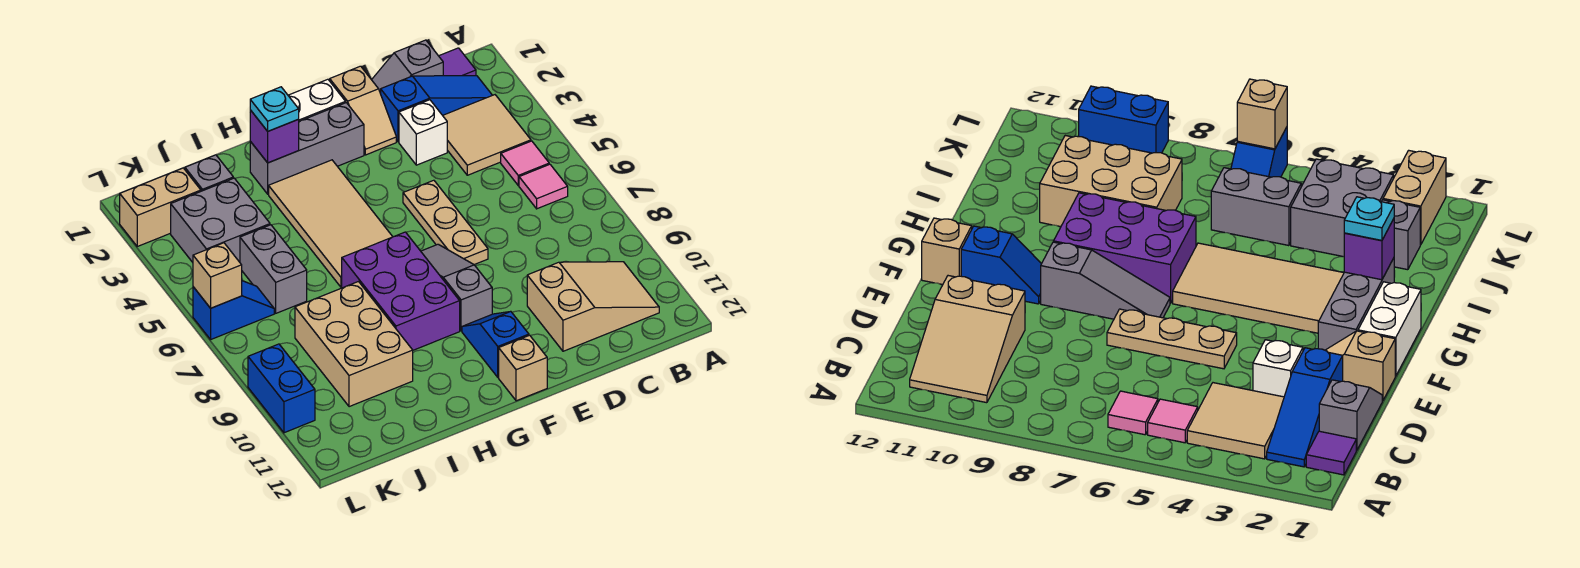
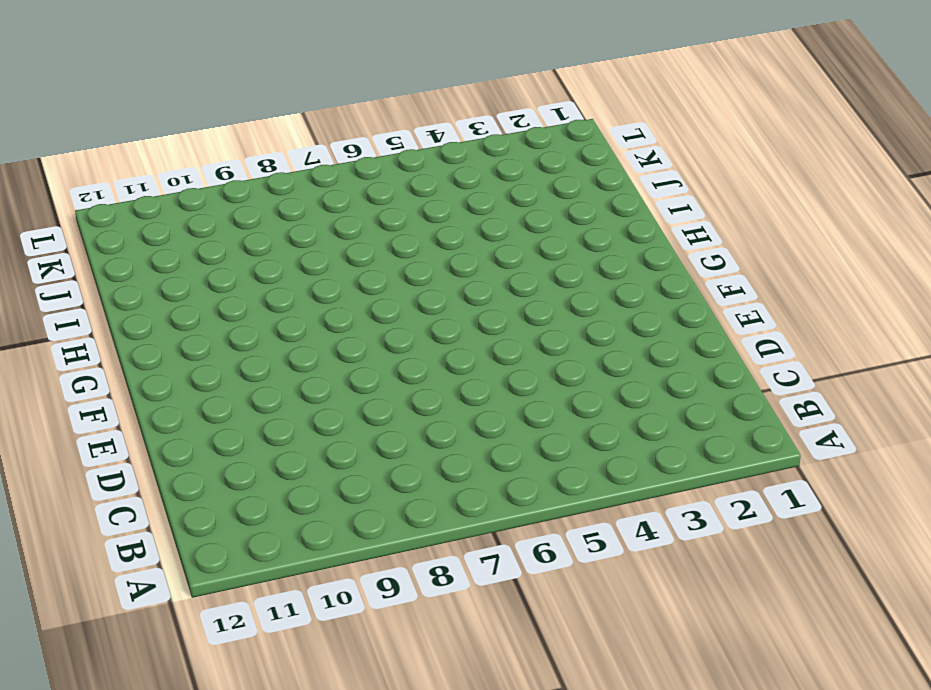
none -> purple tile B1 level 1
none -> blue slope B2:D2 level 1 top D
none -> tan tile B3:C4 level 1

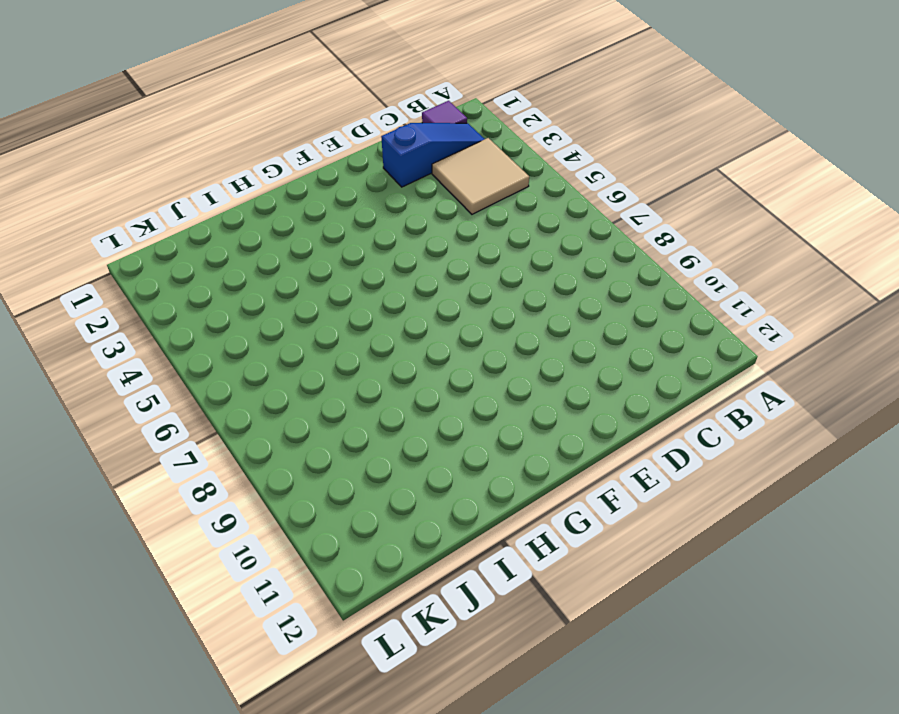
none -> pink tile B5 level 1
none -> pink tile B6 level 1
none -> tan slope B10:D11 level 1 top D

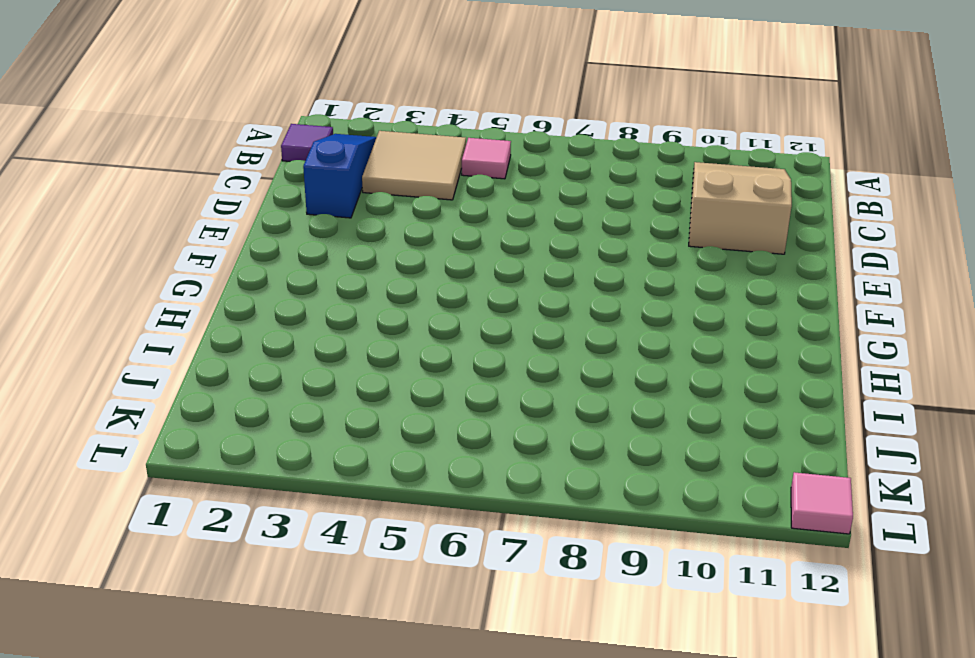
pink tile L12 level 1 -> pink tile B6 level 1
none -> grey slope C1:D1 level 1 top C
none -> white brick D3 level 1
none -> tan slope E1:E2 level 1 top 1

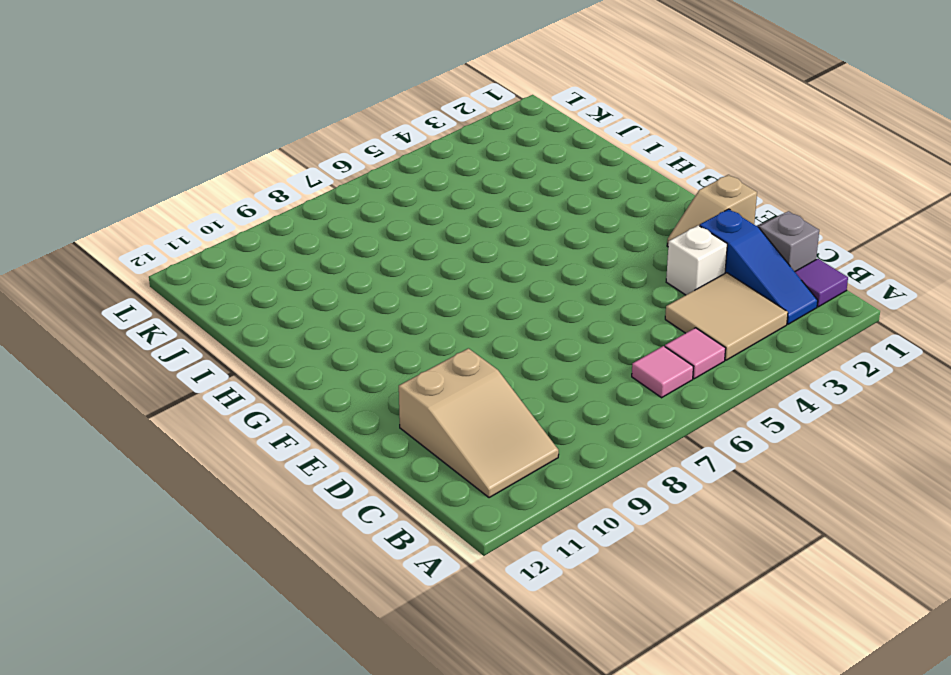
none -> tan plate E5:E7 level 1
none -> white brick F1:G1 level 1
none -> grey brick F2:H2 level 1

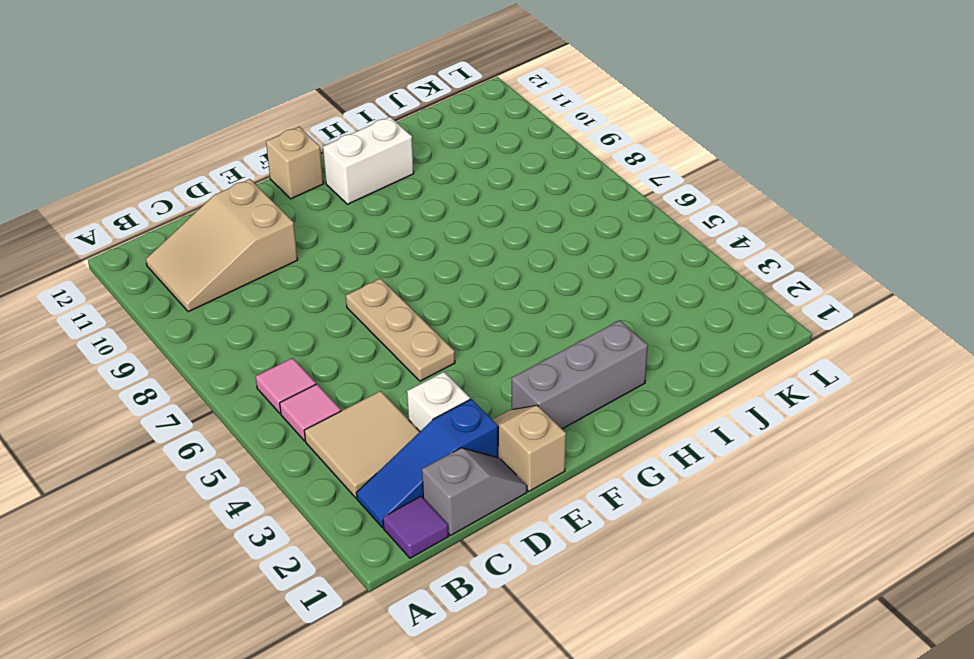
white brick G11:H11 level 1 -> white brick F1:G1 level 1
none -> grey slope F7:F9 level 1 top 9
none -> blue slope F10:F11 level 1 top 11
none -> tan tile G3:H6 level 1

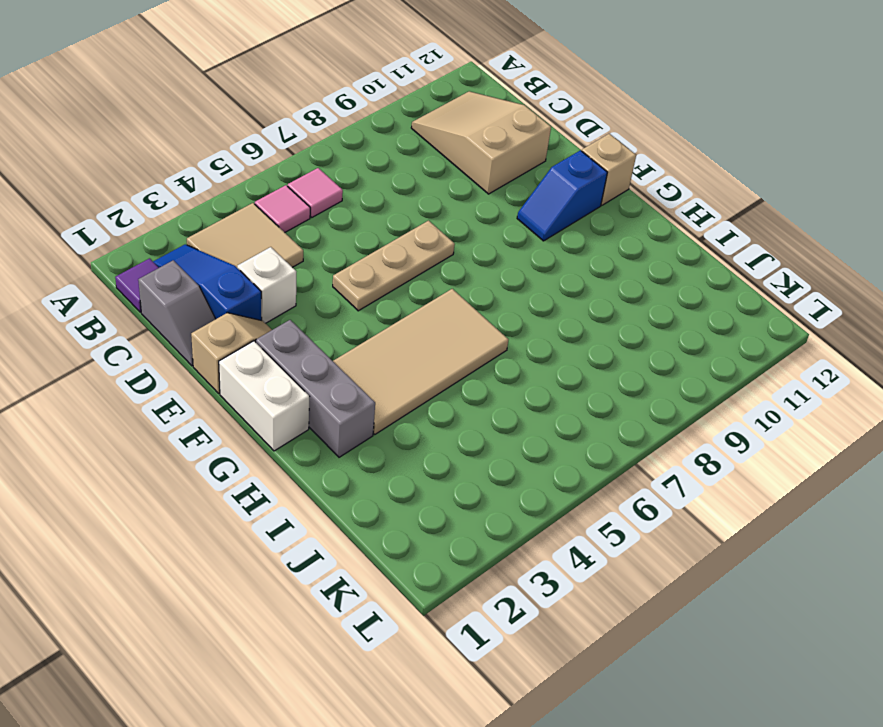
none -> grey slope F7:F9 level 1 top 9
none -> purple brick G7:H9 level 1
none -> tan brick I8:J10 level 1

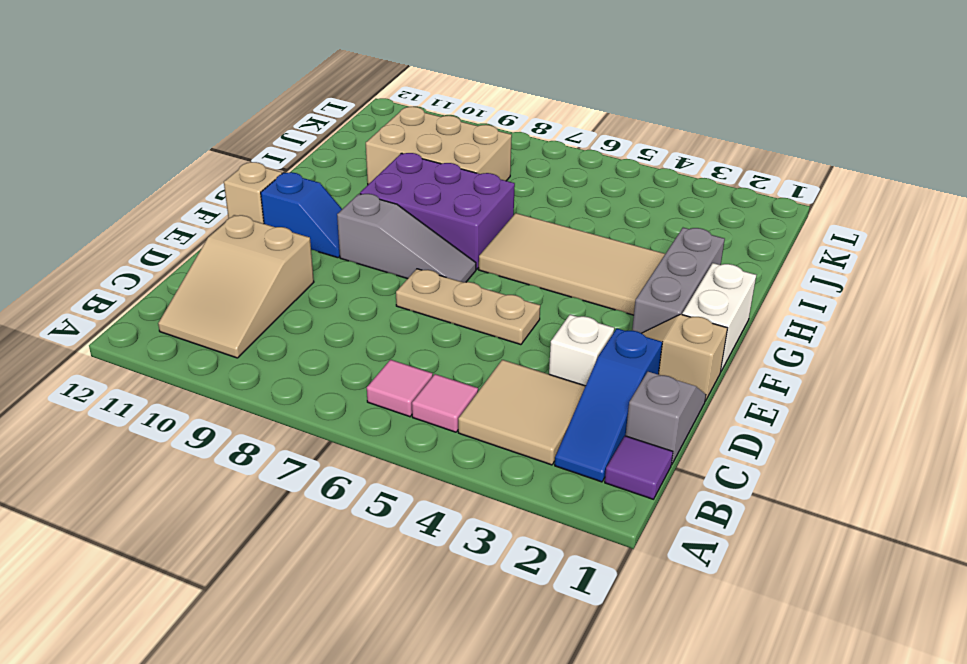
none -> grey brick J2 level 1
none -> grey brick J3:K4 level 1
none -> grey brick J5:J6 level 1

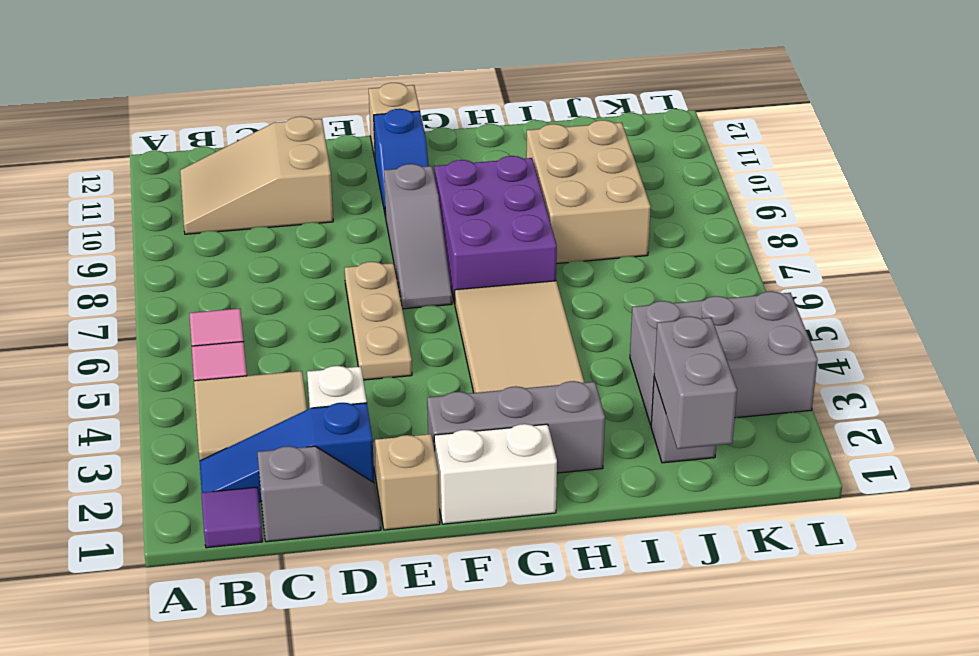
grey brick J1:J2 level 2 -> grey brick J5:J6 level 1
grey brick J3:L4 level 1 -> grey brick J3:K4 level 1
none -> tan brick K2:L2 level 1
none -> blue slope K6:L6 level 1 top L
none -> blue brick L9:L10 level 1

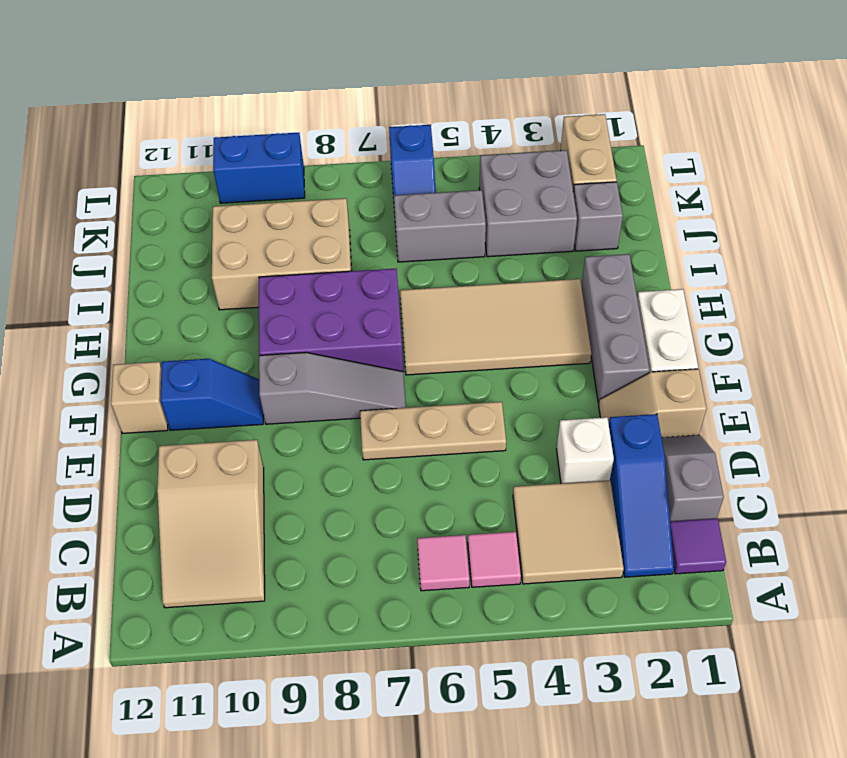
none -> purple brick H2 level 2
none -> tan brick L6 level 2
none -> cyan plate H2 level 3

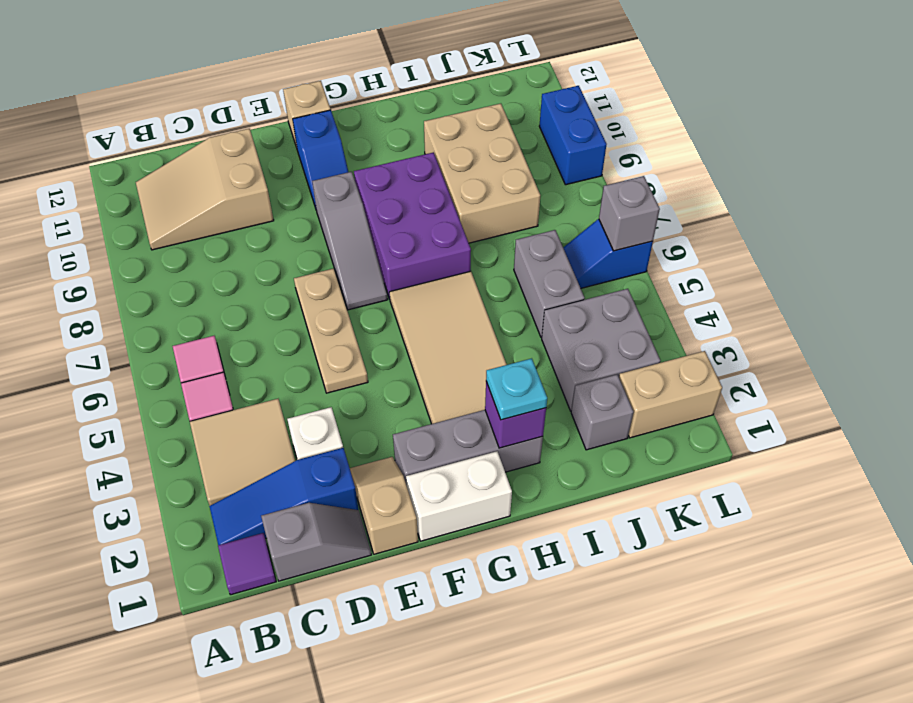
grey brick L6 level 2 -> tan brick L6 level 2

